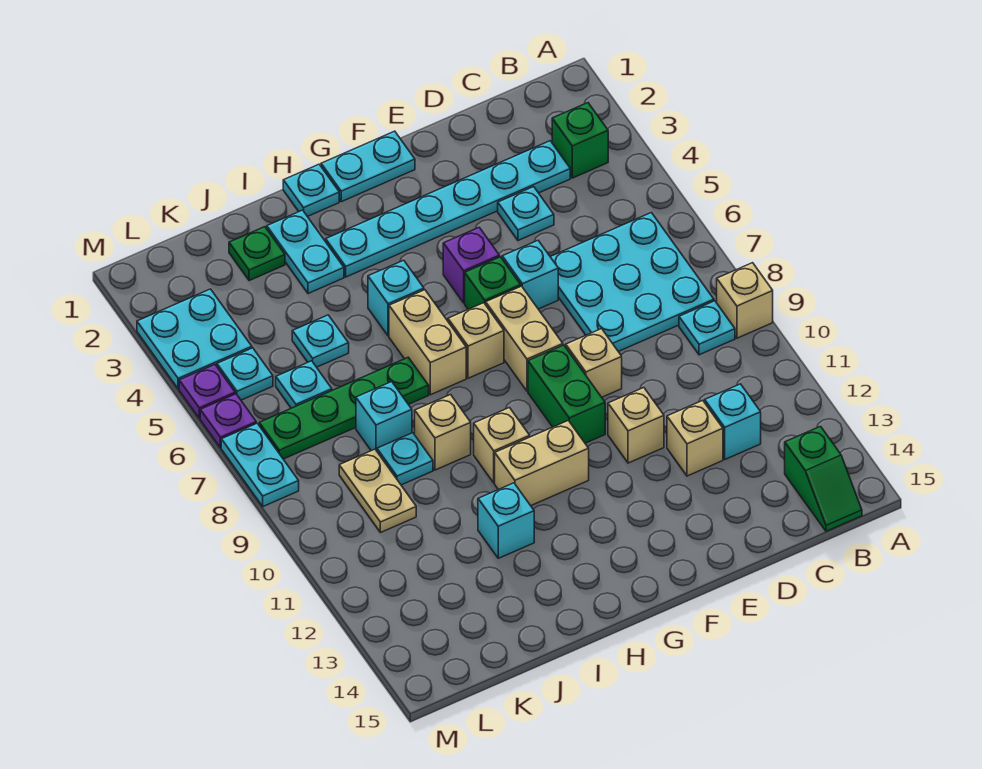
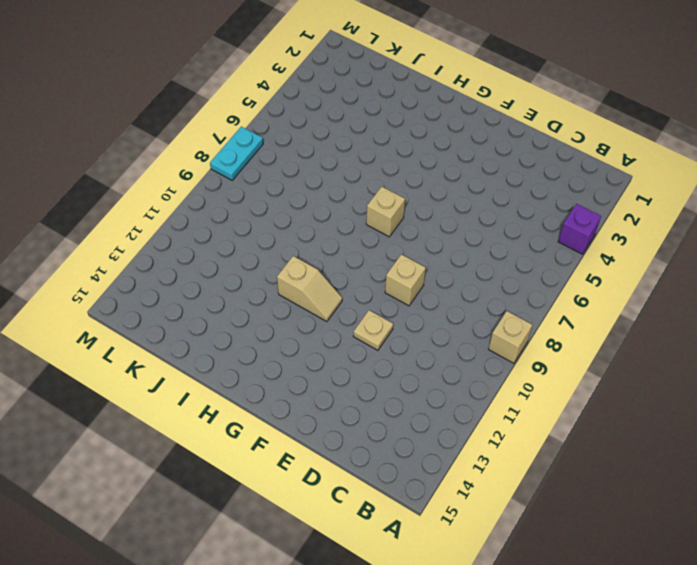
purple brick A4 level 1 -> purple brick F5 level 1
tan plate E11 level 1 -> tan brick E11 level 1
tan slope G11:H11 level 1 top H -> tan brick G11:H11 level 1
none -> green brick B3 level 1
none -> cyan plate B6:D8 level 1
none -> cyan plate B9 level 1
none -> green slope B14:B15 level 1 top 14

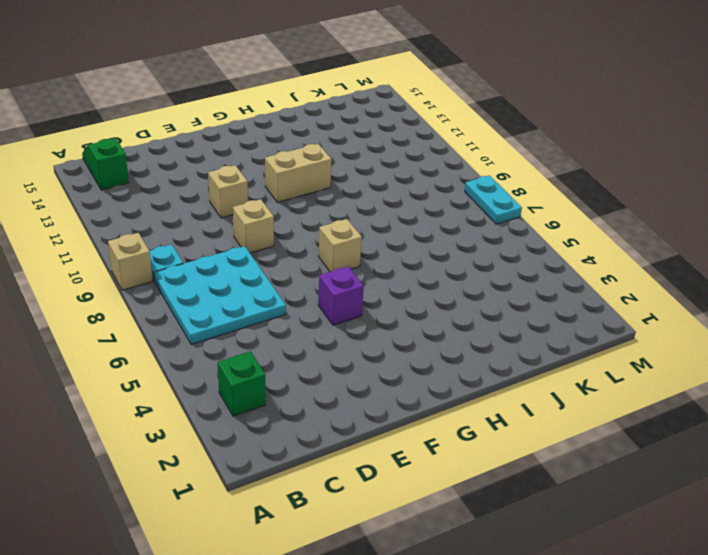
none -> cyan plate C3:H3 level 1
none -> cyan brick C12 level 1
none -> cyan plate D4 level 1
none -> tan brick D12 level 1

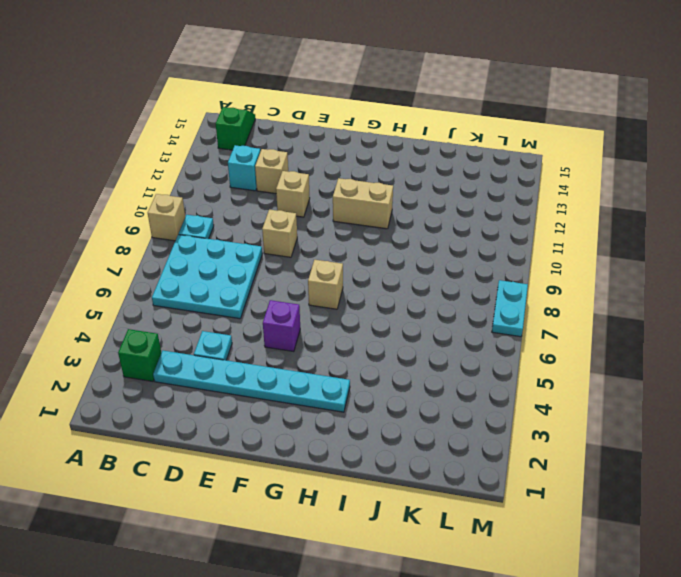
none -> cyan brick E6 level 1
none -> cyan plate F1:G1 level 1
none -> green brick F6 level 1
none -> tan brick F7:F8 level 1

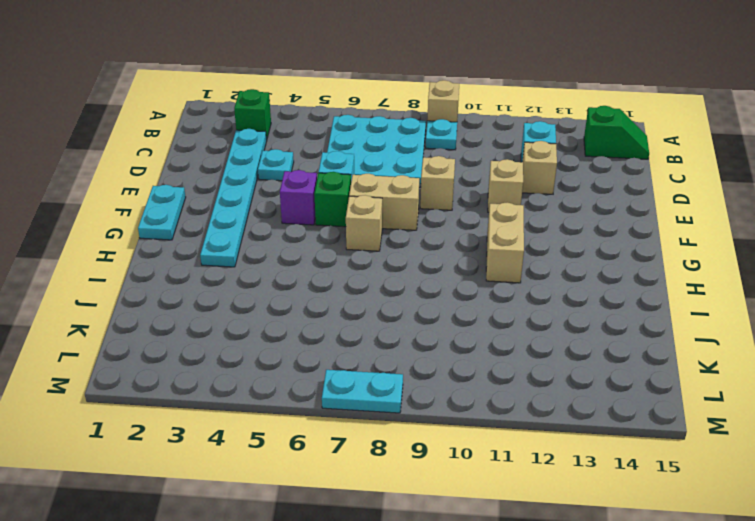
none -> green brick F9:F10 level 1
none -> cyan plate H1 level 1
none -> cyan brick H5 level 1
none -> tan brick H6:H7 level 1

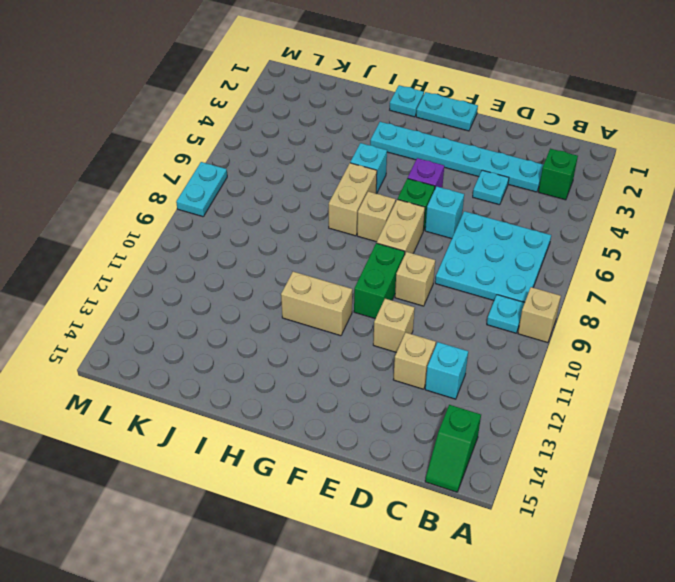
none -> tan brick H10 level 1
none -> cyan plate I2:I3 level 1
none -> green plate I7:L7 level 1
none -> tan brick I9 level 1

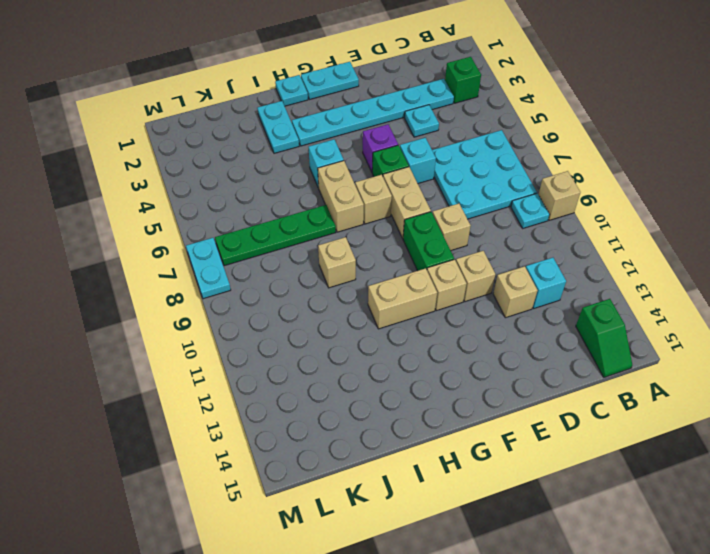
tan brick F11 level 1 -> tan brick H10 level 1
none -> cyan brick I12 level 1
none -> green plate J2 level 1
none -> cyan plate J5 level 1
none -> cyan brick J8 level 1

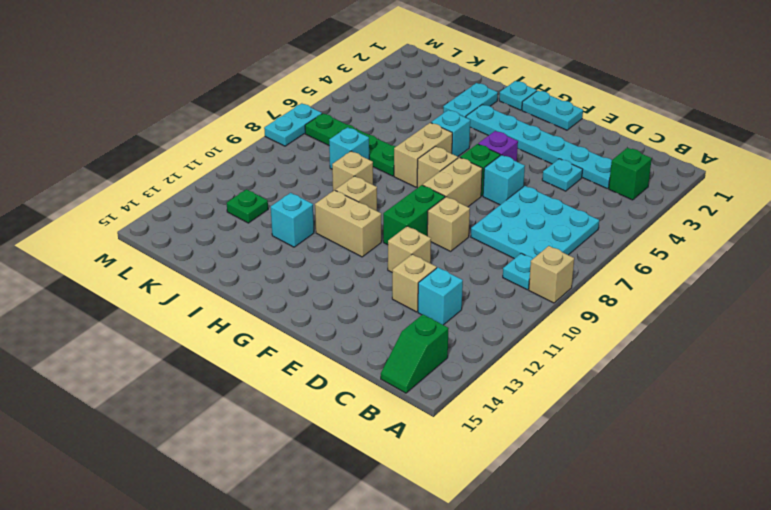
green plate K12 level 1 -> green plate J2 level 1
none -> cyan plate J5 level 1
none -> cyan plate J9 level 1
none -> cyan plate K6 level 1
none -> tan plate K9:K10 level 1

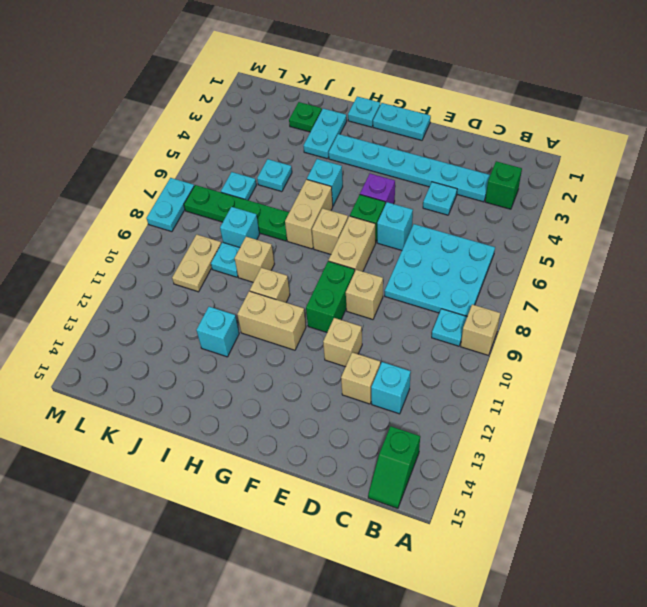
none -> cyan plate L3:M4 level 1
none -> cyan plate L5 level 1
none -> purple plate M5 level 1
none -> purple plate M6 level 1

